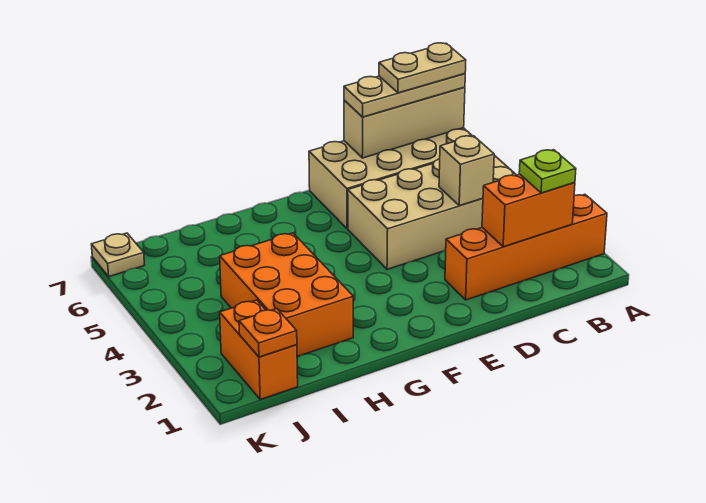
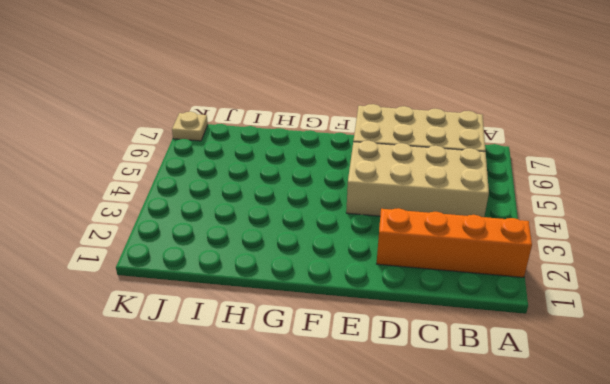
none -> orange brick H2:I4 level 1
none -> orange brick J1:J2 level 1
none -> orange brick B2:C2 level 2

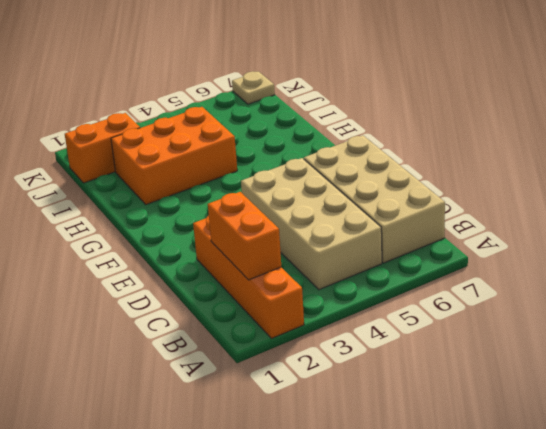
none -> tan brick B7:D7 level 2
none -> tan brick C4 level 2
none -> orange plate J1 level 2

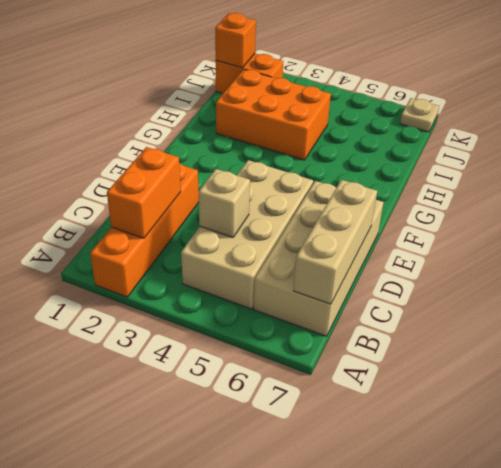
orange brick J1 level 2 -> orange plate J1 level 2
none -> lime plate B2 level 3
none -> tan plate B7:D7 level 3
none -> tan plate B7:C7 level 4

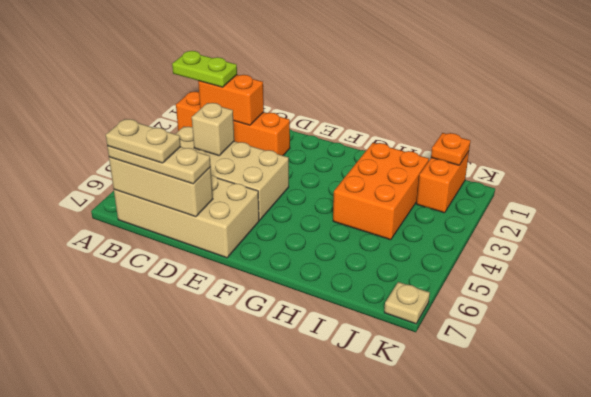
lime plate A2:B2 level 3 -> lime plate B2 level 3

